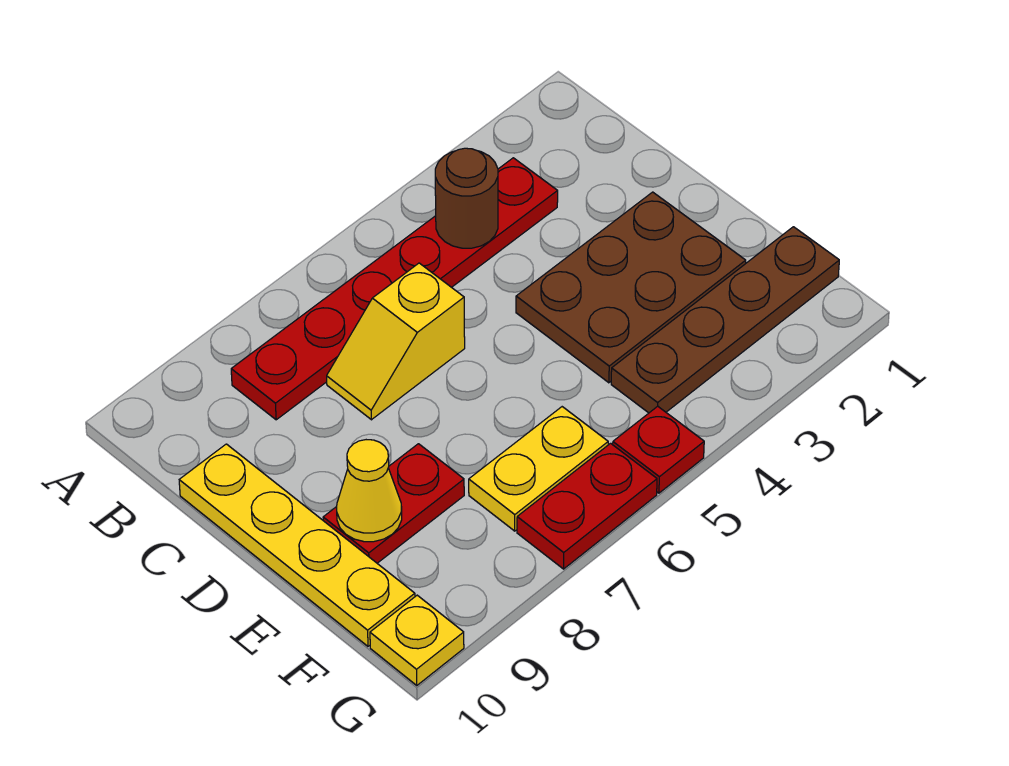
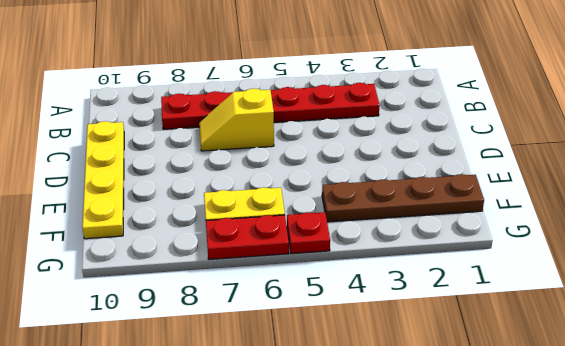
none -> brown plate D2:E4 level 1
none -> red plate E8:E9 level 1
none -> yellow plate G10 level 1

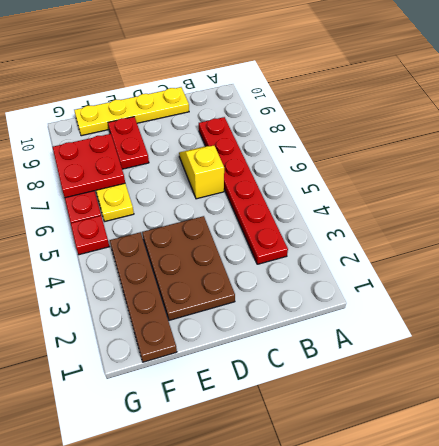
red plate F7:G8 level 2 -> none
none -> yellow plate G10 level 1
none -> brown round brick B4 level 2
none -> yellow cone E9 level 2

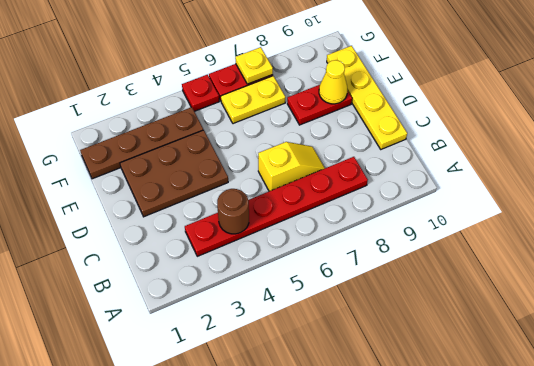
yellow plate G7 level 2 -> yellow plate G10 level 1

